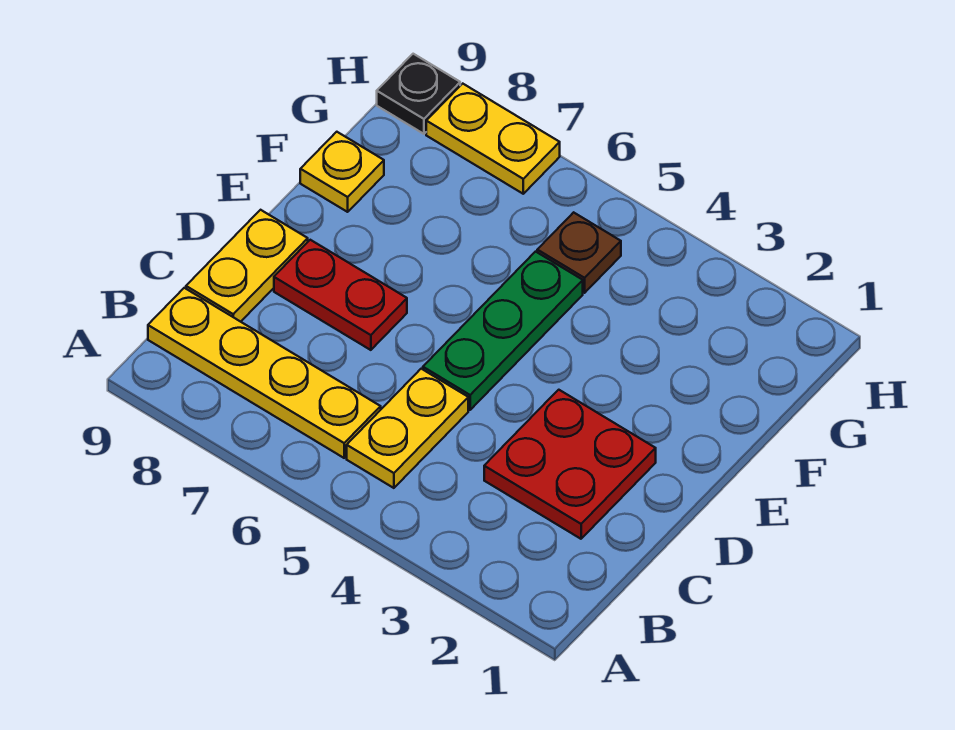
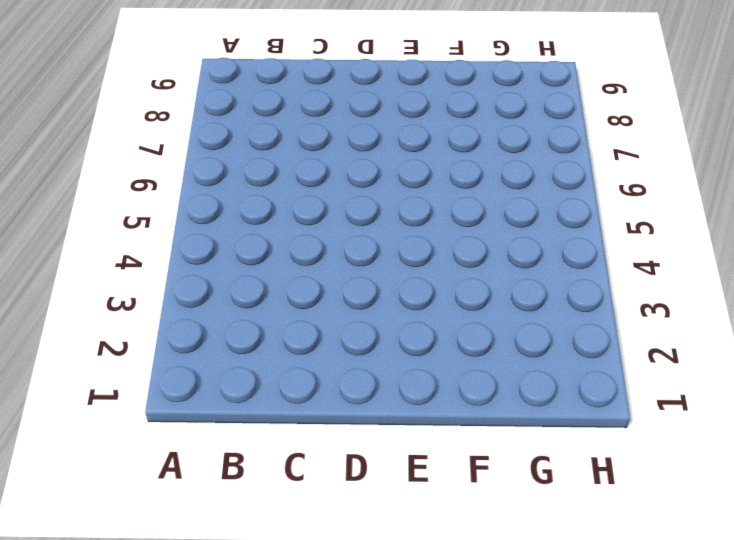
none -> yellow plate B5:C5 level 1
none -> yellow plate B6:B9 level 1

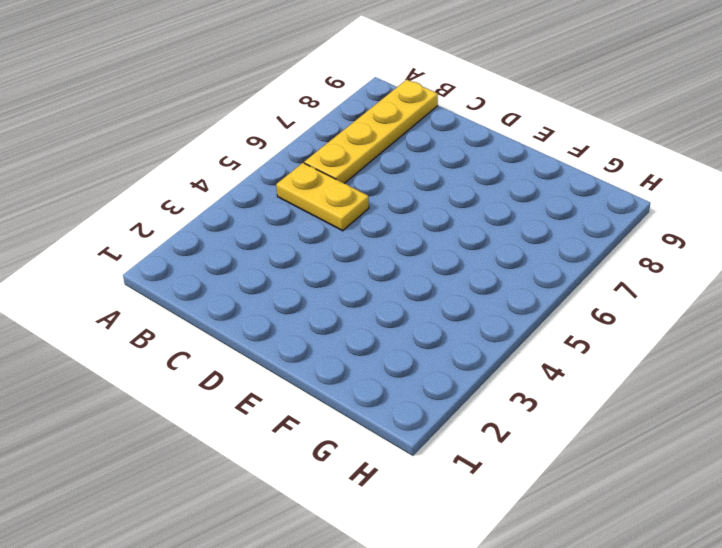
none -> red plate C2:D3 level 1
none -> yellow plate C9:D9 level 1

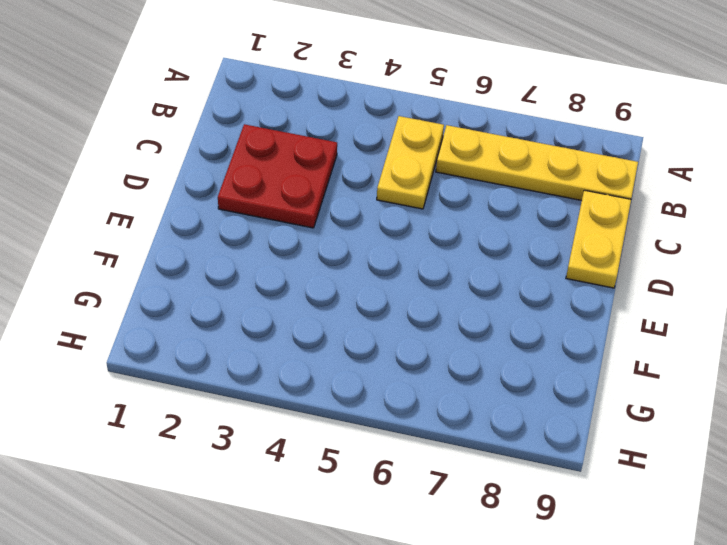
none -> green plate D5:F5 level 1
none -> red plate D7:D8 level 1

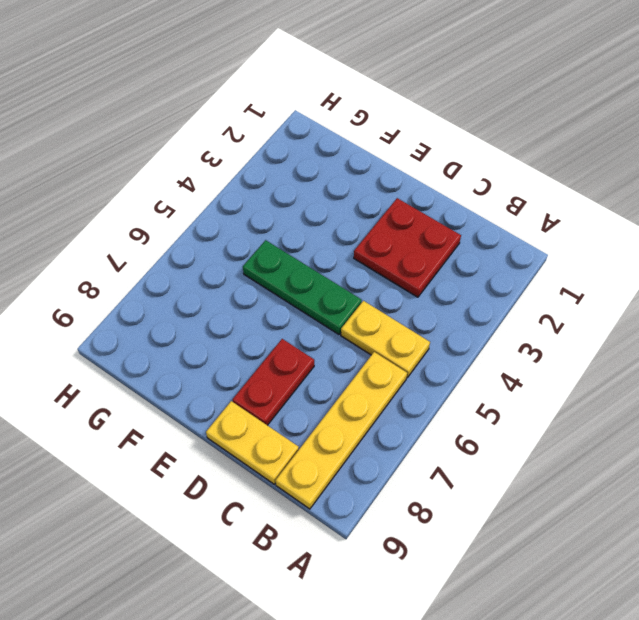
none -> yellow plate F9 level 1
none -> brown plate G5 level 1

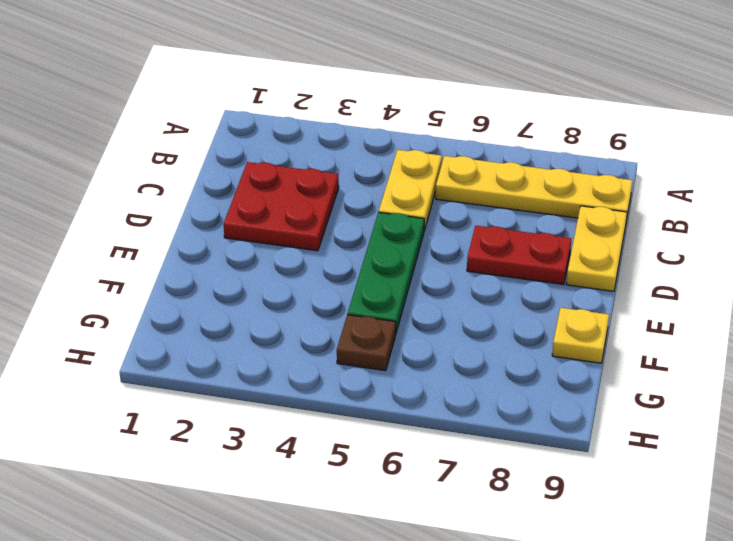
none -> yellow plate H7:H8 level 1
none -> black plate H9 level 1

